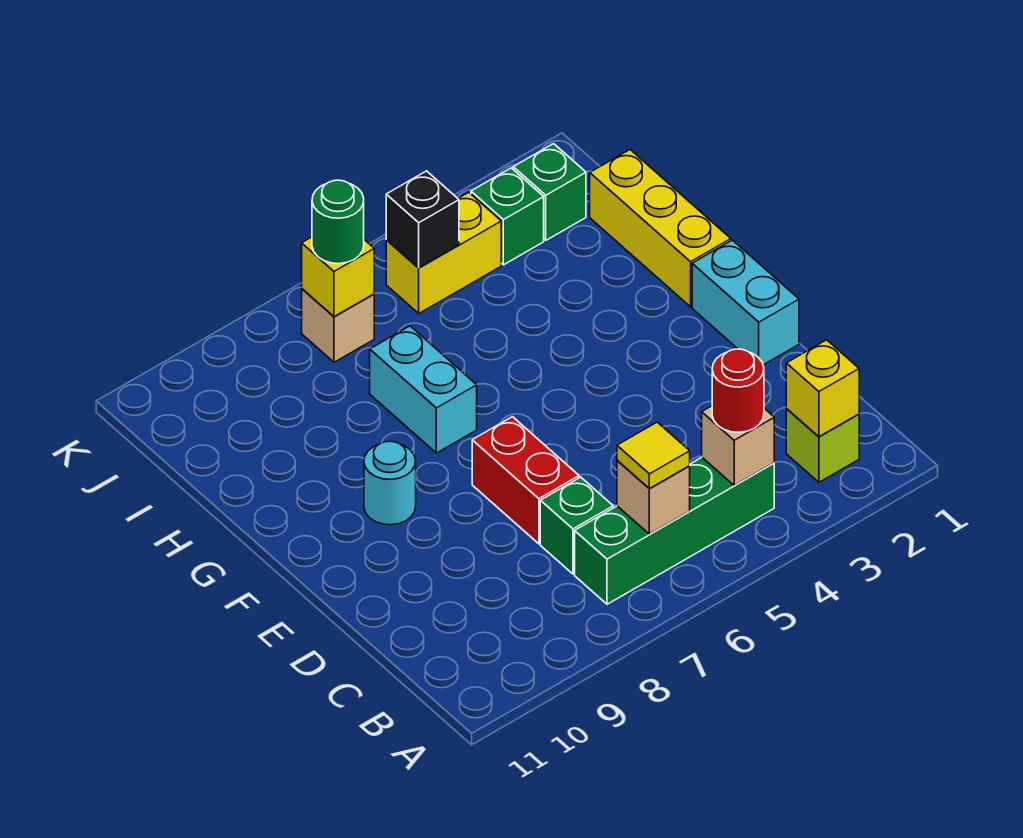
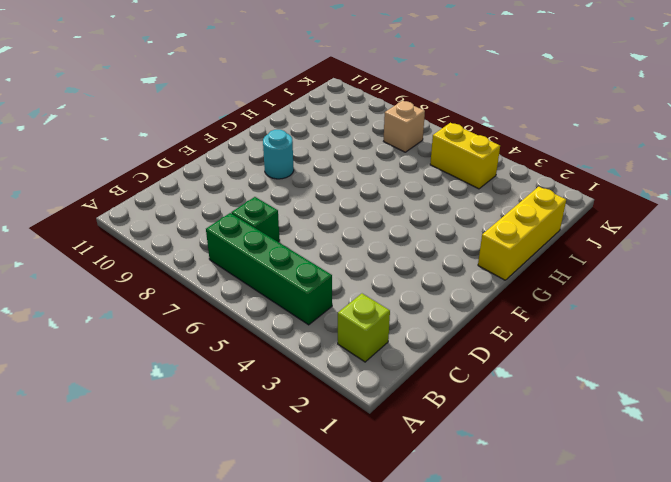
none -> red brick D7:E7 level 1
none -> cyan brick E1:F1 level 1
none -> cyan brick G7:H7 level 1

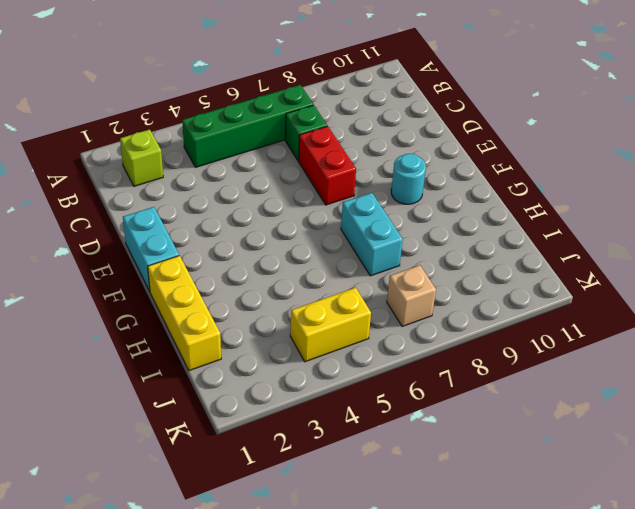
none -> green brick J2 level 1
none -> green brick J3 level 1
none -> yellow brick B2 level 2

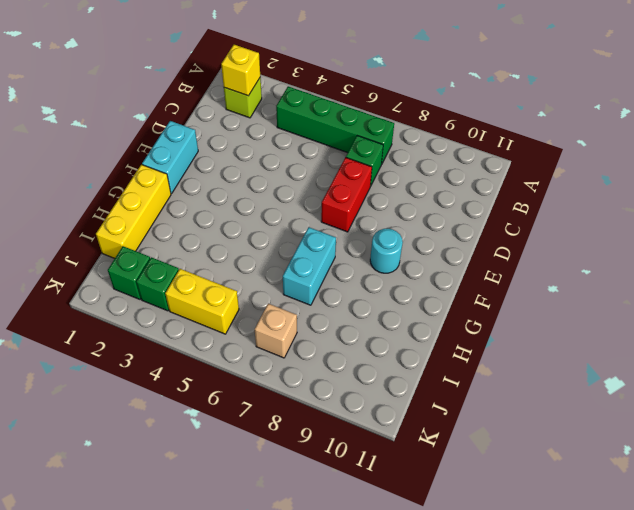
none -> tan brick B4 level 2
none -> tan brick B6 level 2
none -> black brick J5 level 2

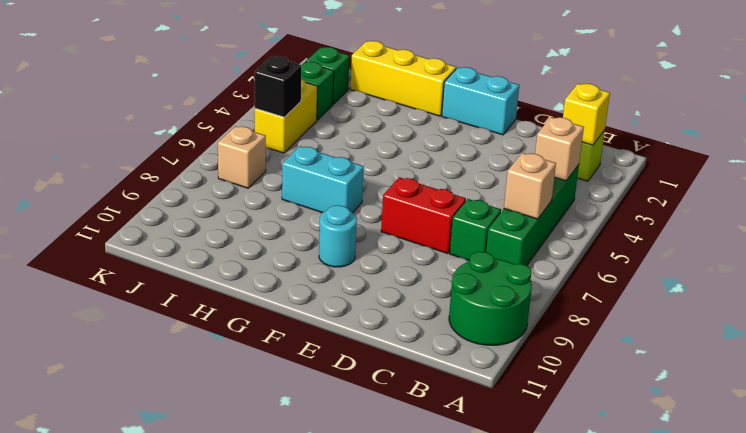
green round brick A9:B10 level 1 -> none
none -> yellow brick J7 level 2
none -> red round brick B4 level 3
none -> yellow tile B6 level 3

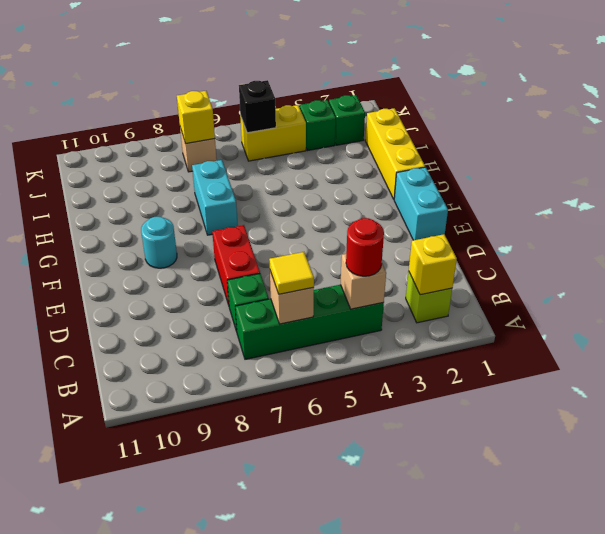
none -> green round brick J7 level 3

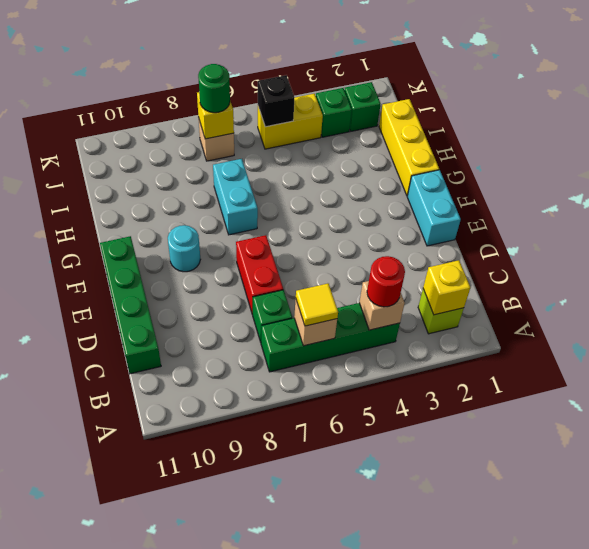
green brick C11:F11 level 1 -> none

